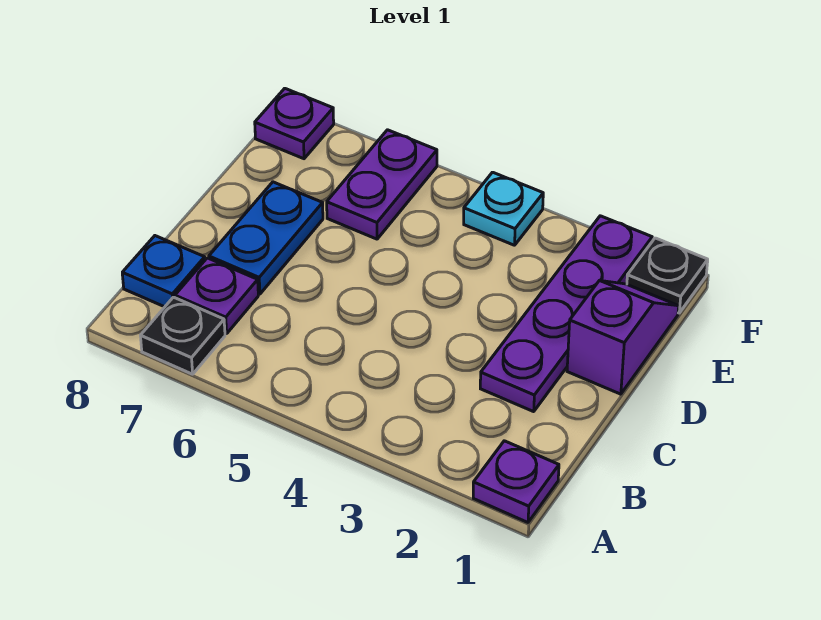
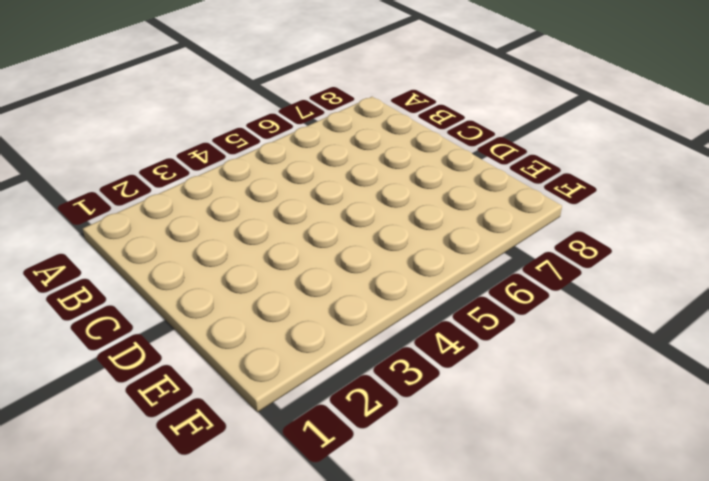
none -> purple plate A1 level 1
none -> black plate A7 level 1

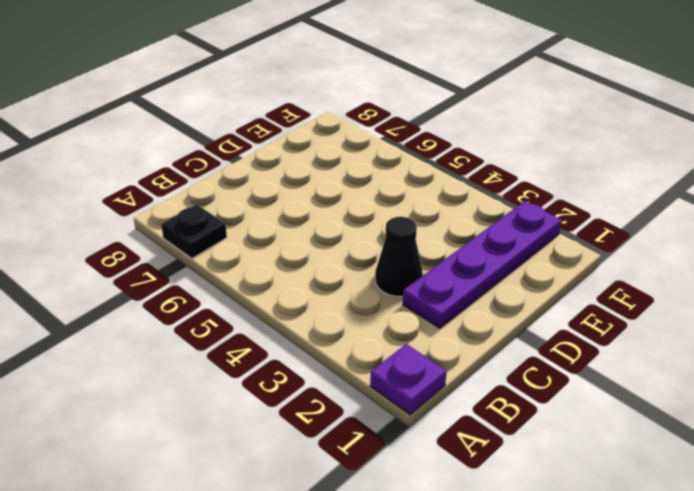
black cone C3 level 1 -> none
none -> purple plate B7 level 1
none -> blue plate B8 level 1

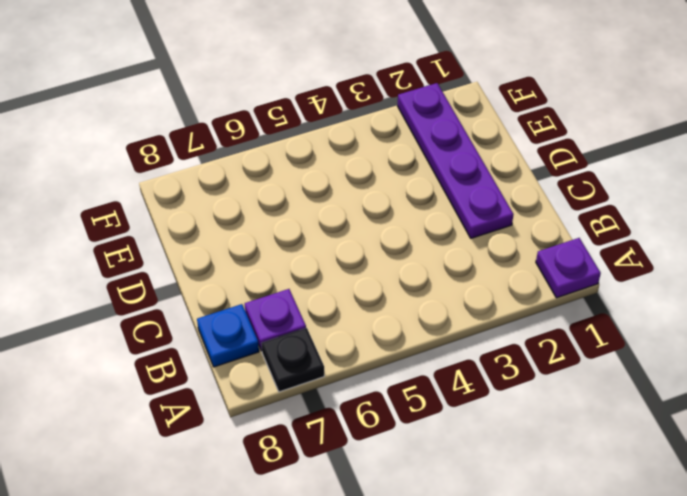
none -> blue plate C7:D7 level 1
none -> purple slope D1:E1 level 1 top D

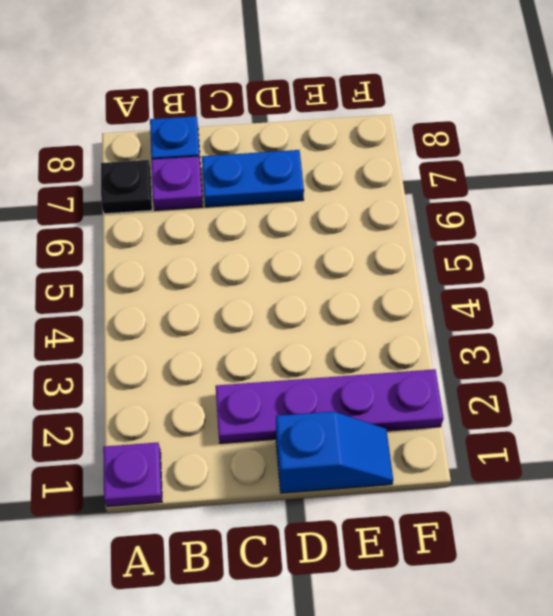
blue slope D1:E1 level 1 top D -> purple slope D1:E1 level 1 top D
none -> purple plate E6:F6 level 1
none -> black plate F1 level 1

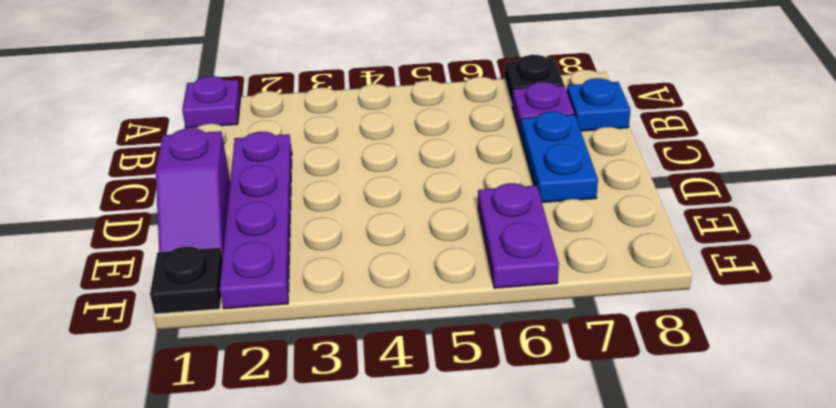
none -> cyan plate F4 level 1
none -> purple plate F8 level 1

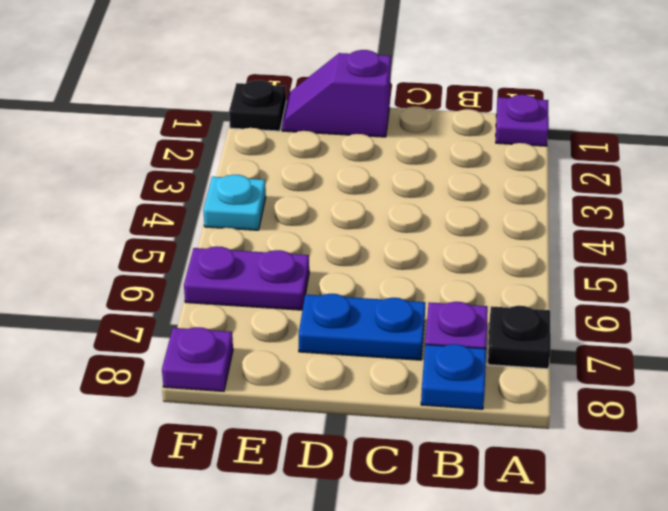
none -> purple plate C2:F2 level 1

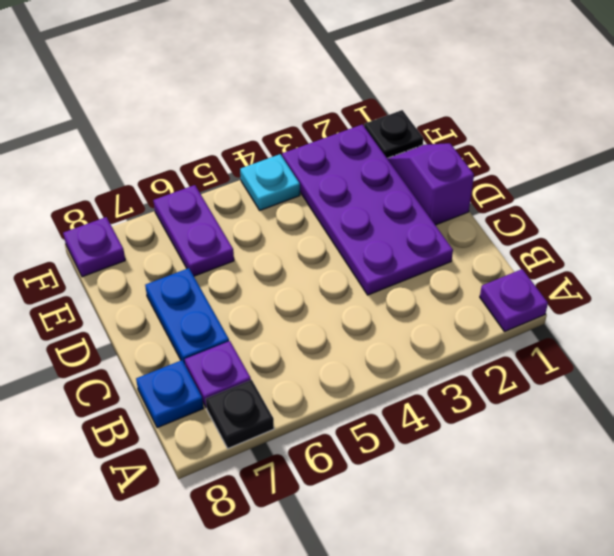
purple plate C2:F3 level 1 -> purple plate C2:F2 level 1

